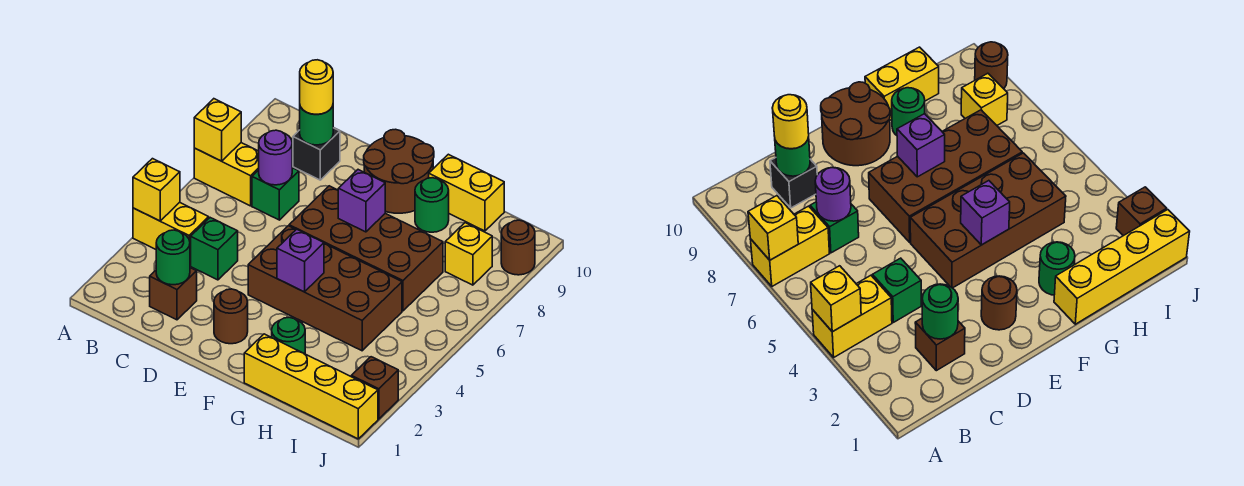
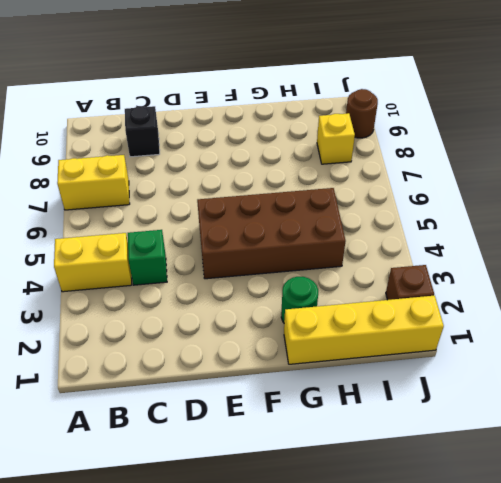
none -> brown brick C2 level 1
none -> green brick C7 level 1
none -> brown round brick E2 level 1

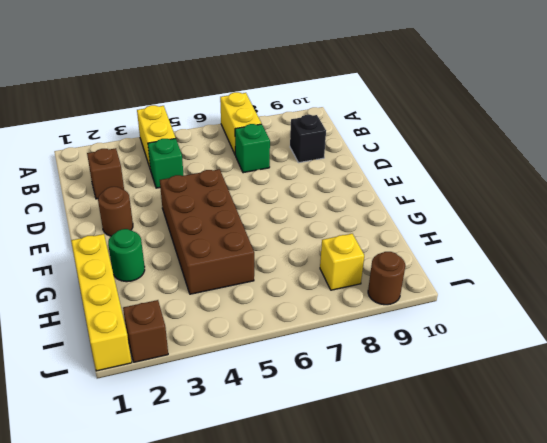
none -> brown brick E6:H7 level 1
none -> brown round brick E9:F10 level 1
none -> green round brick G9 level 1

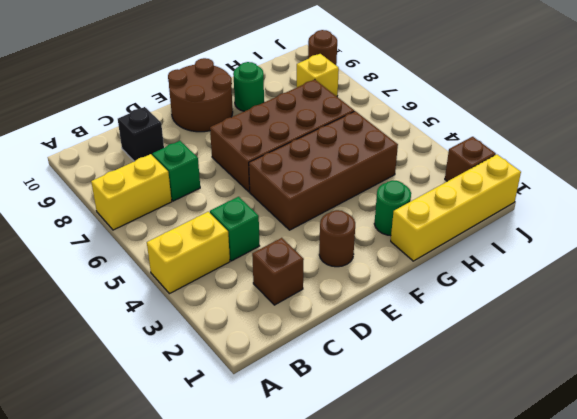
none -> yellow brick G10:H10 level 1
none -> yellow brick A4 level 2
none -> yellow brick A7 level 2

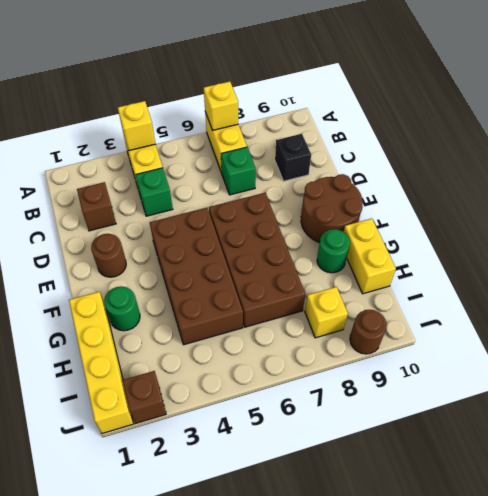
none -> green round brick C2 level 2
none -> purple round brick C7 level 2
none -> green round brick C9 level 2

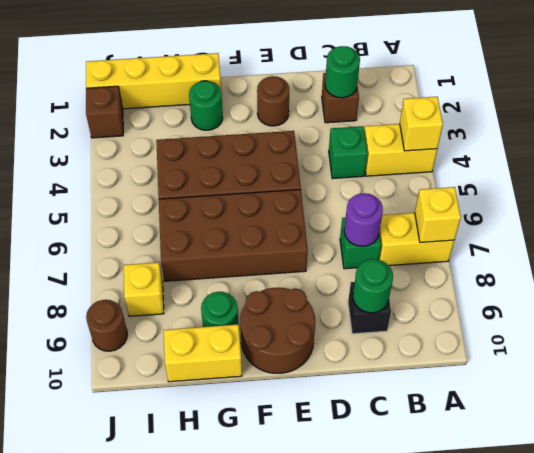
none -> purple brick F4 level 2
none -> purple brick F7 level 2
none -> yellow round brick C9 level 3

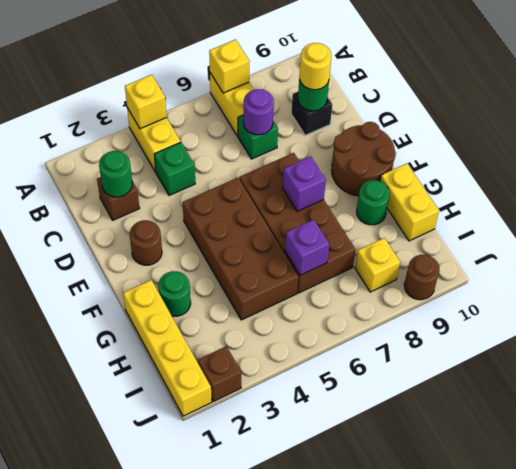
purple brick H6 level 2 -> purple brick F4 level 2

